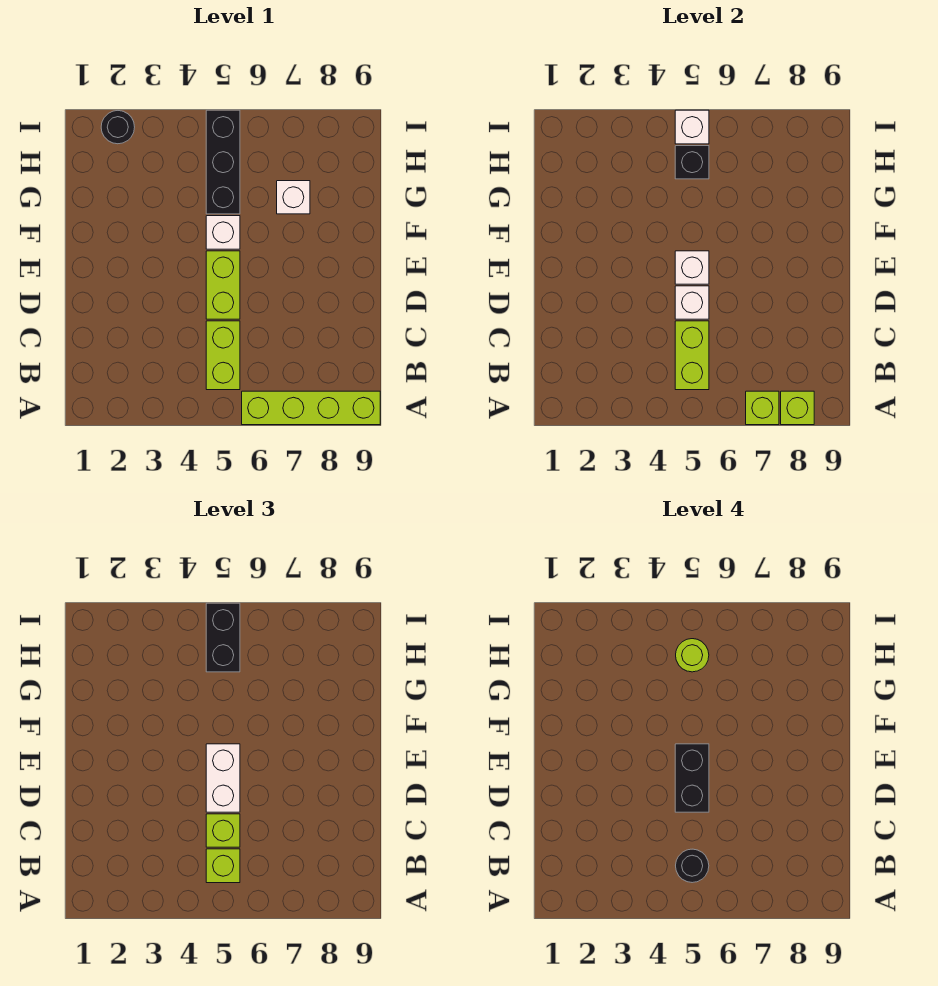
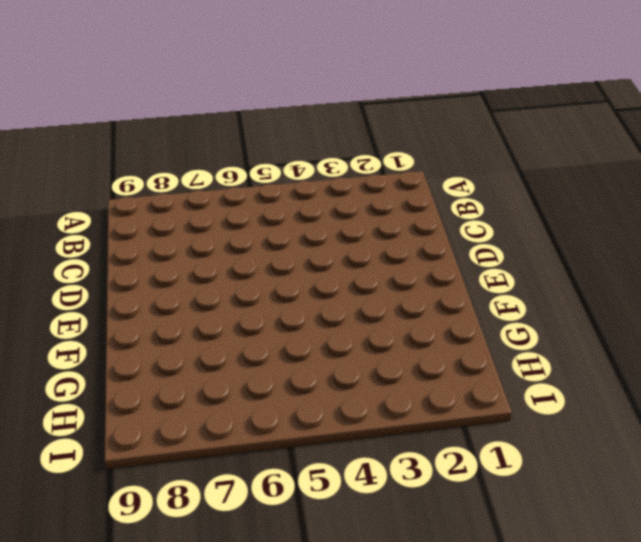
none -> lime brick A6:A9 level 1
none -> lime brick B5:C5 level 1
none -> lime brick D5:E5 level 1

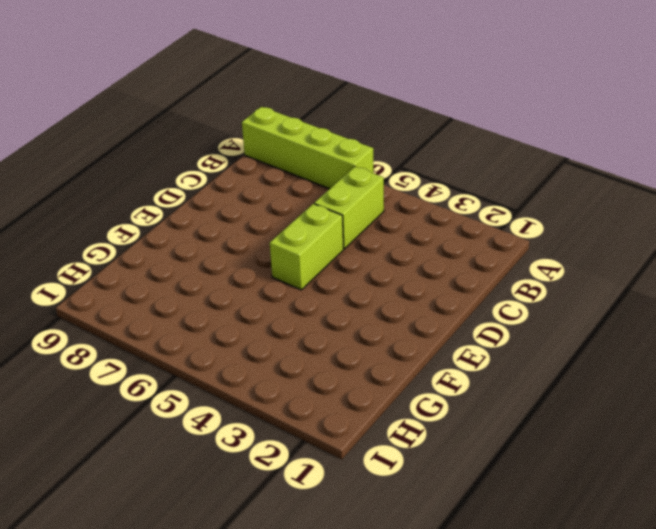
none -> white brick F5 level 1
none -> black brick G5:I5 level 1
none -> white brick G7 level 1

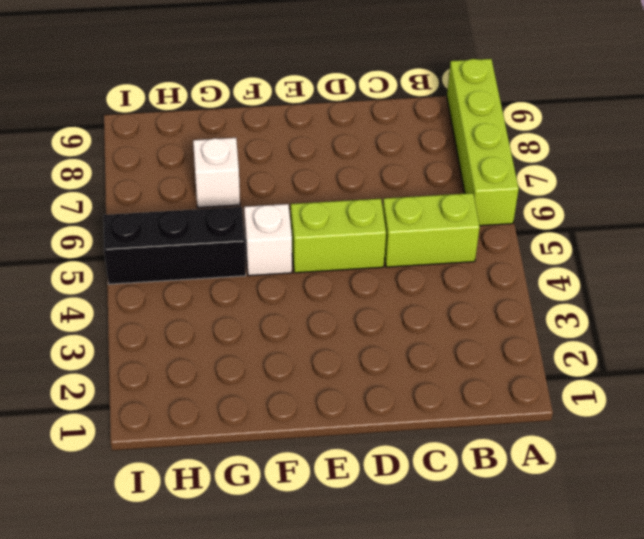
none -> black round brick I2 level 1
none -> lime brick A7 level 2
none -> lime brick A8 level 2

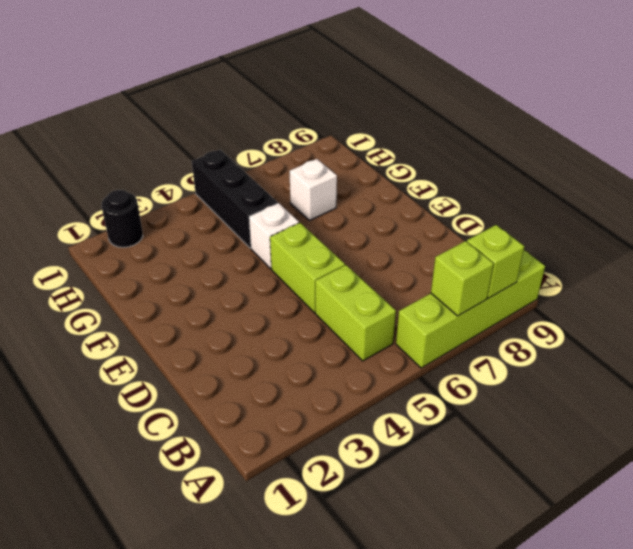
none -> lime brick B5:C5 level 2
none -> white brick D5 level 2
none -> white brick E5 level 2

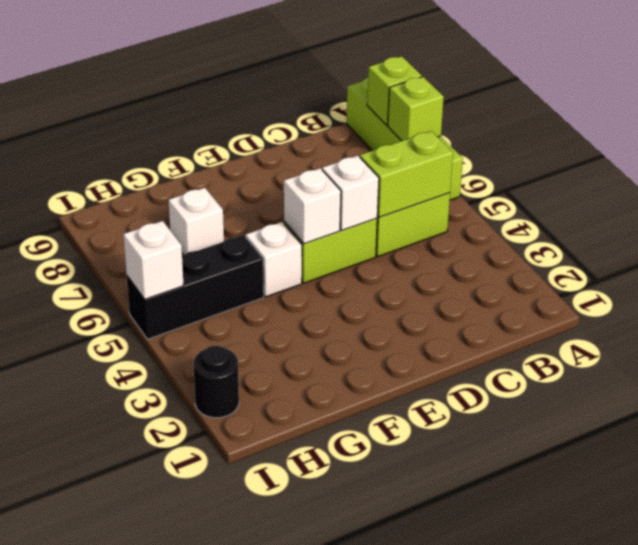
none -> black brick H5 level 2
none -> lime brick B5 level 3
none -> lime brick C5 level 3

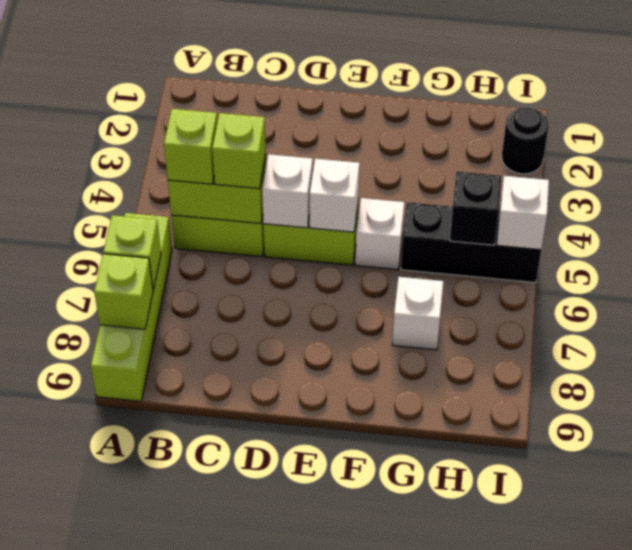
none -> white brick D5:E5 level 3
none -> black brick H5:I5 level 3
none -> black round brick B5 level 4

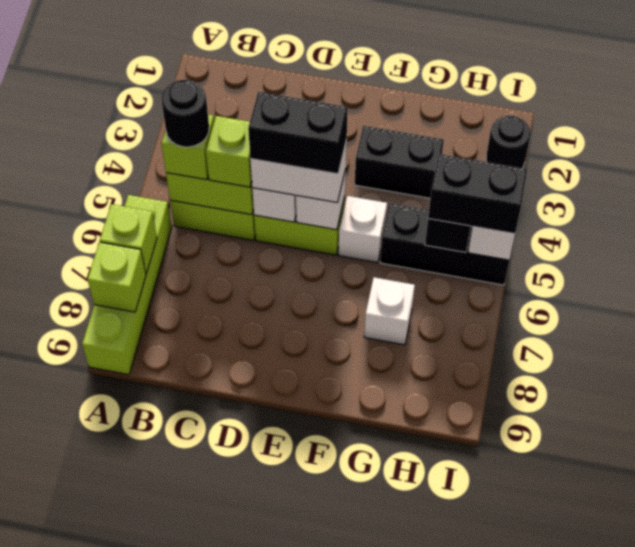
black brick F3:G3 level 1 -> none
none -> lime round brick H5 level 4

